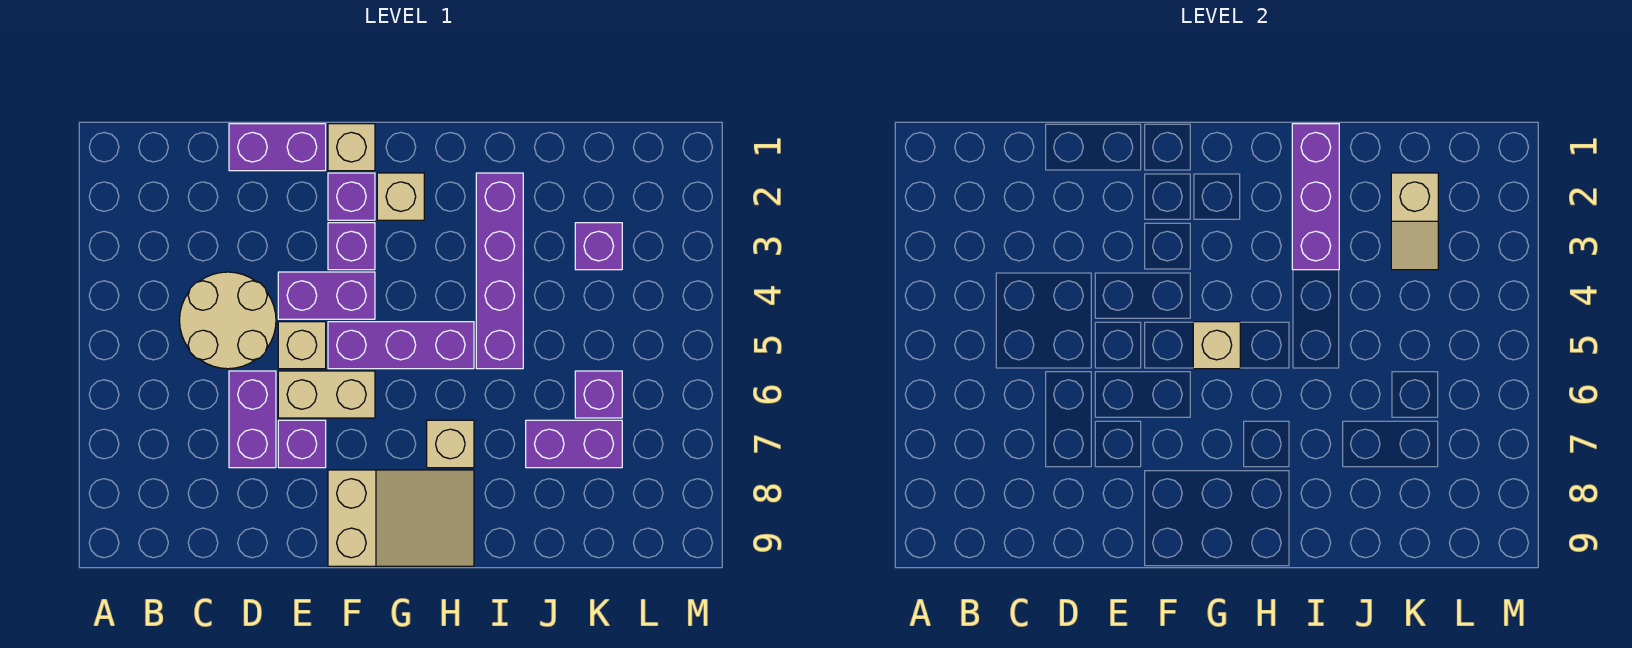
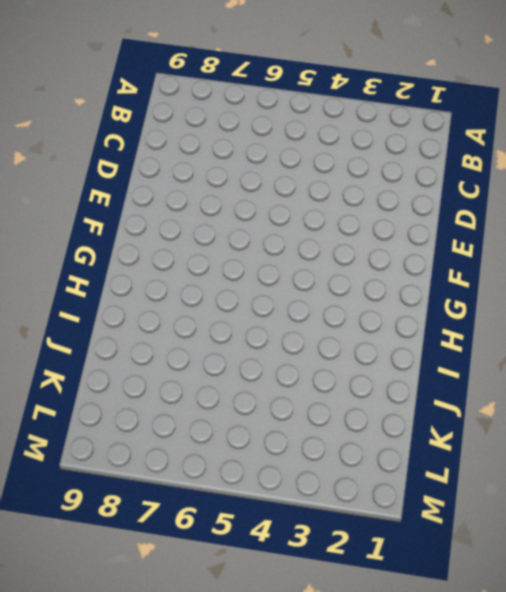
none -> tan round brick C4:D5 level 1
none -> purple brick D1:E1 level 1
none -> purple brick D6:D7 level 1

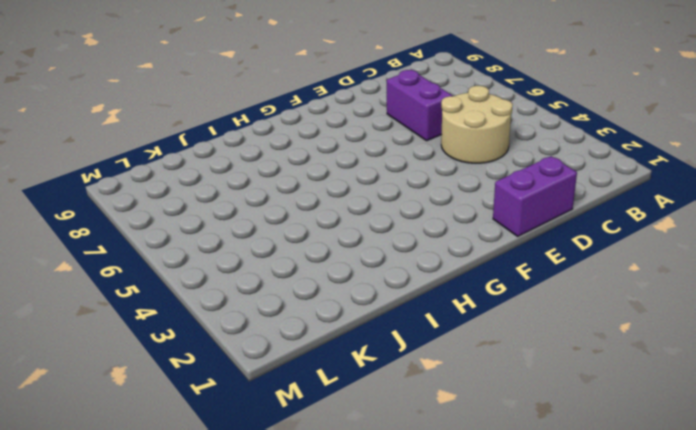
none -> purple brick E4:F4 level 1
none -> tan brick E5 level 1
none -> tan brick E6:F6 level 1

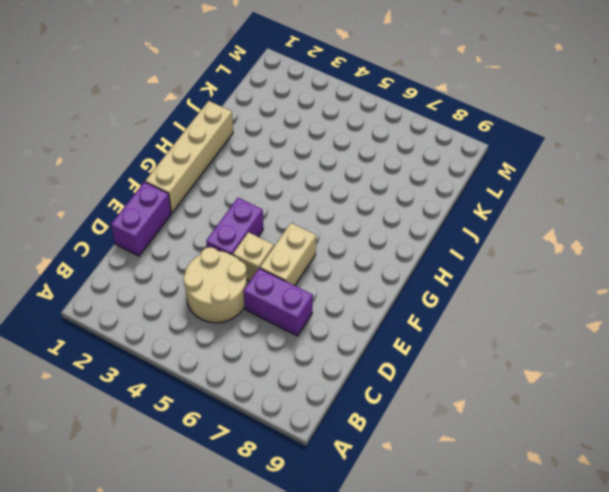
tan brick F1:I1 level 1 -> tan brick F1 level 1
none -> purple brick E7 level 1
none -> purple brick F2 level 1
none -> purple brick F3 level 1

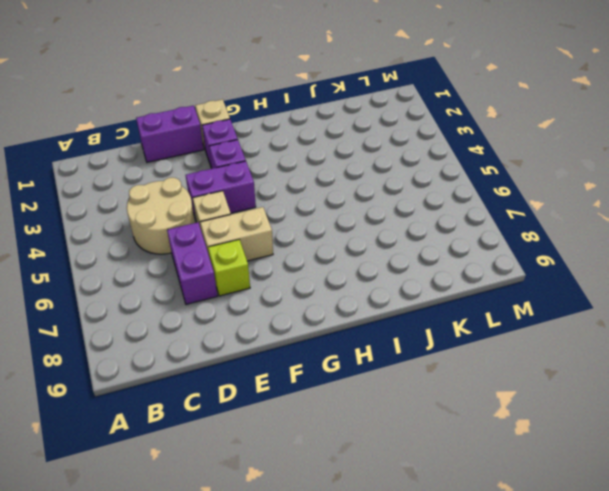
lime brick E7 level 1 -> purple brick E7 level 1
none -> purple brick F5:H5 level 1
none -> tan slope F8:H9 level 1 top F
none -> tan brick G2 level 1

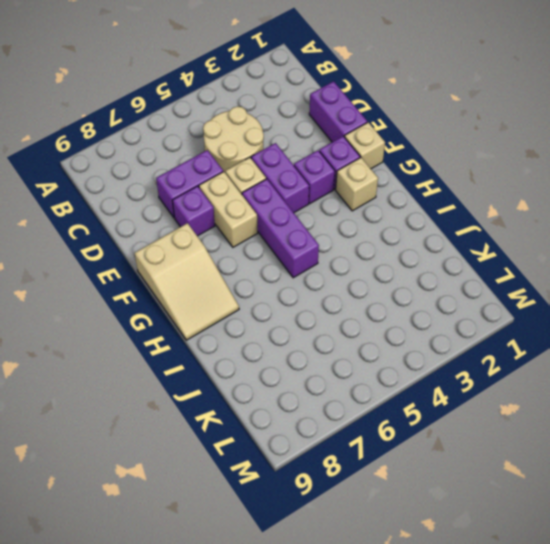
none -> tan brick H7 level 1
none -> purple brick I2:I5 level 1
none -> purple brick J7:K7 level 1

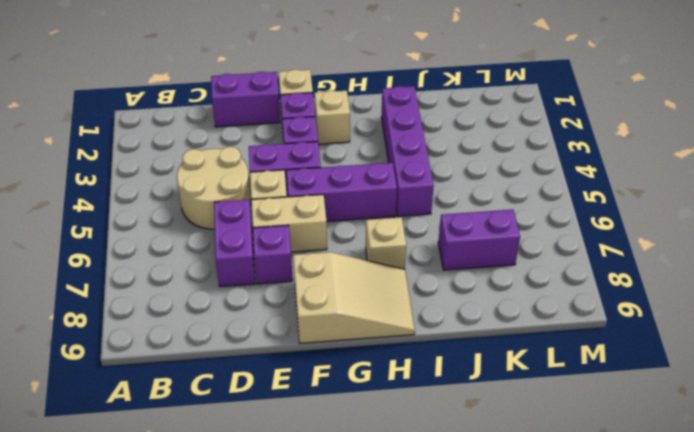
none -> purple brick K3 level 1
none -> purple brick K6 level 1
none -> tan brick G5 level 2

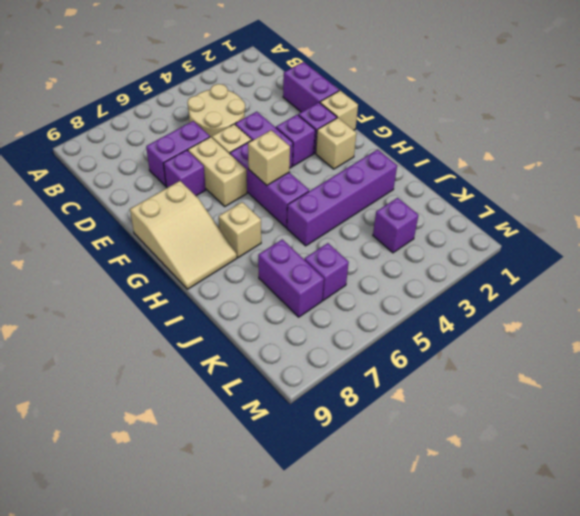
none -> purple brick I1:I3 level 2
none -> tan slope K2:K3 level 2 top 2

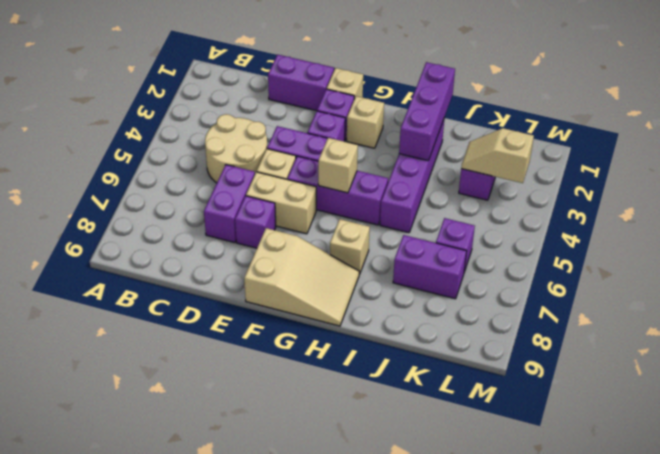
tan slope K3:L3 level 2 top L -> tan slope K2:K3 level 2 top 2

